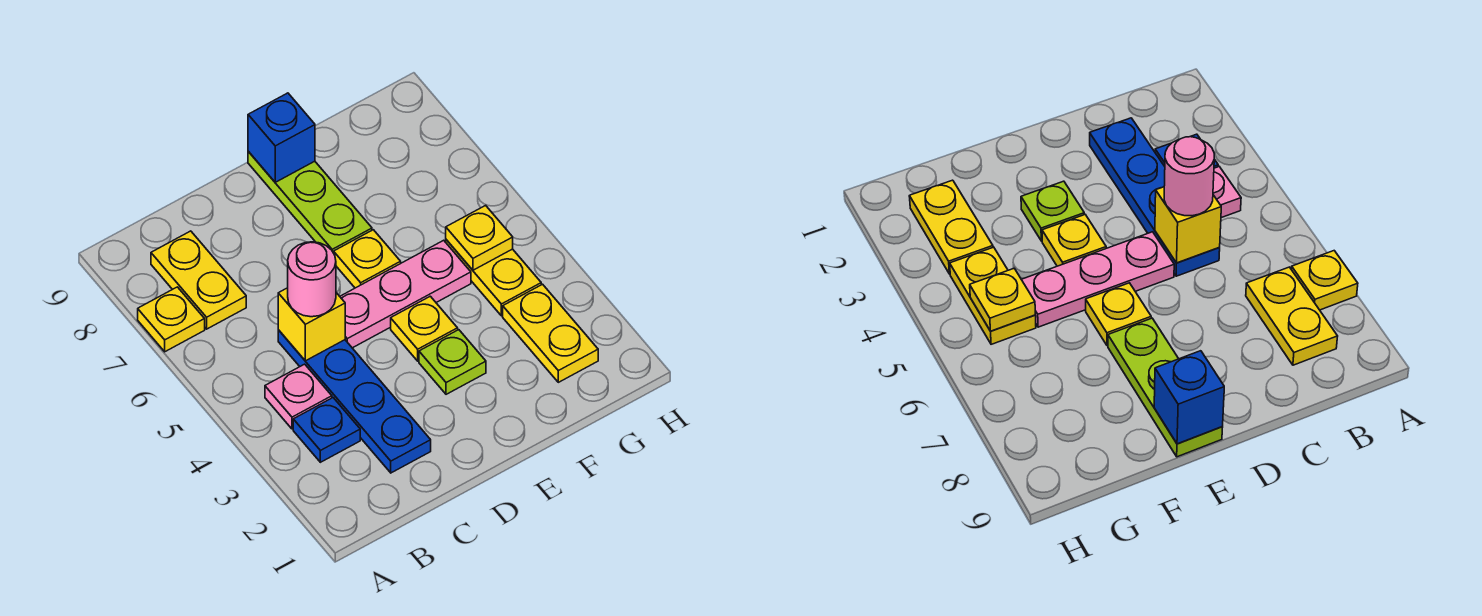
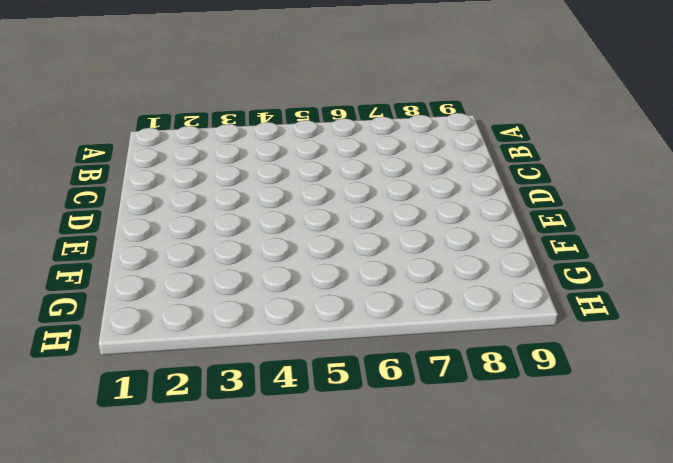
none -> yellow plate A7 level 1
none -> blue plate B3 level 1
none -> pink plate B4 level 1

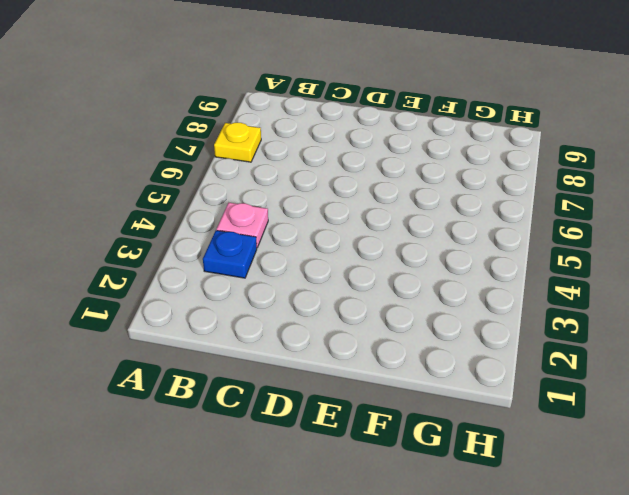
none -> yellow plate B7:B8 level 1
none -> blue plate C2:C5 level 1
none -> pink plate D5:F5 level 1

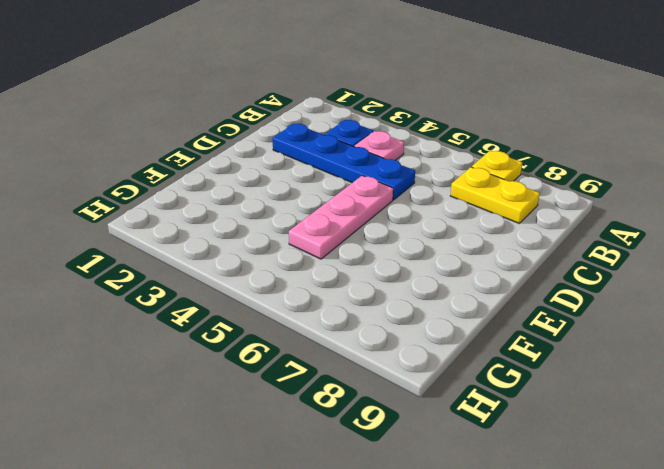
none -> lime plate E3 level 1
none -> yellow plate E4 level 1
none -> yellow plate E6 level 1

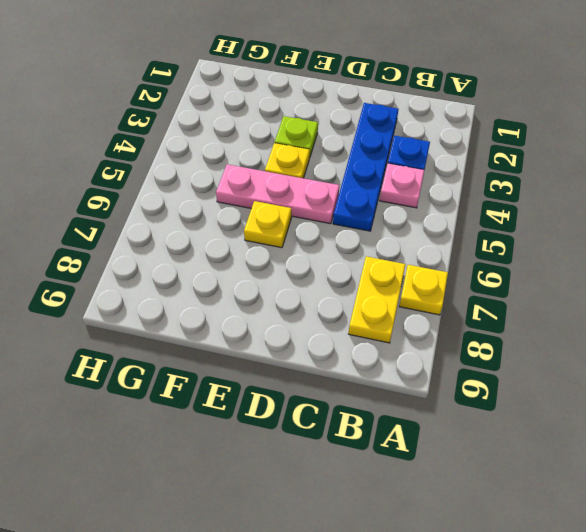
none -> lime plate E7:E9 level 1
none -> yellow plate G2:G3 level 1
none -> yellow plate G4:G5 level 1

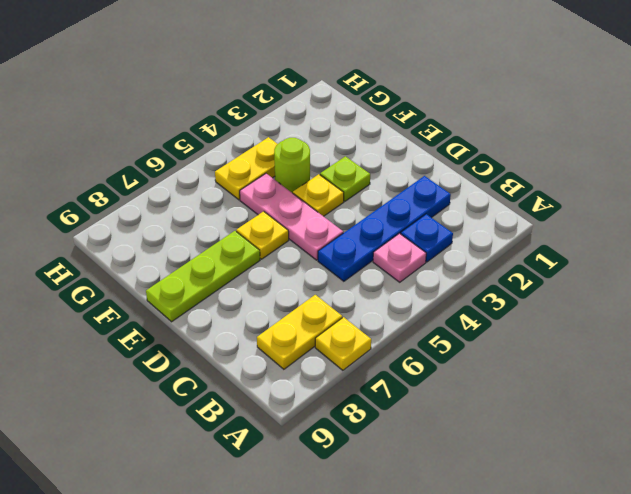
lime round brick F4 level 1 -> none
none -> yellow plate G2:G3 level 1
none -> yellow brick C5 level 2
none -> blue brick E9 level 2

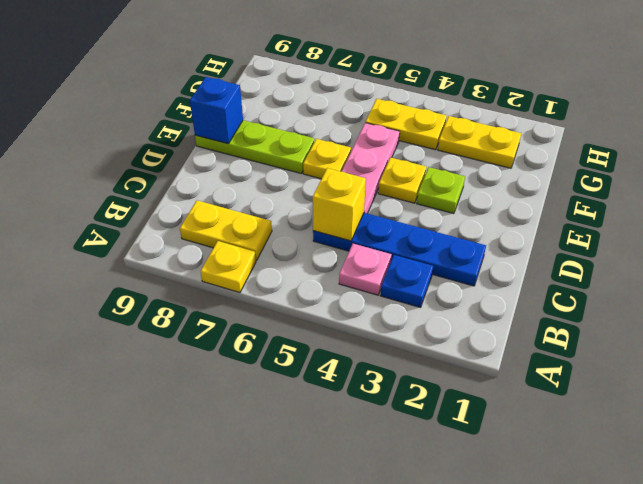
none -> yellow plate G5 level 2
none -> pink round brick C5 level 3

